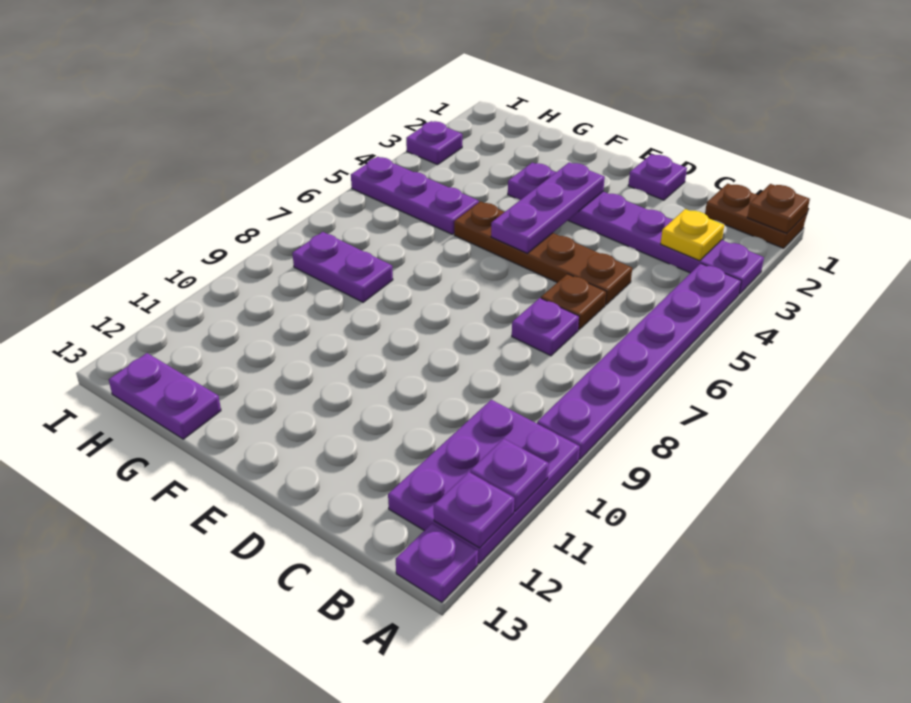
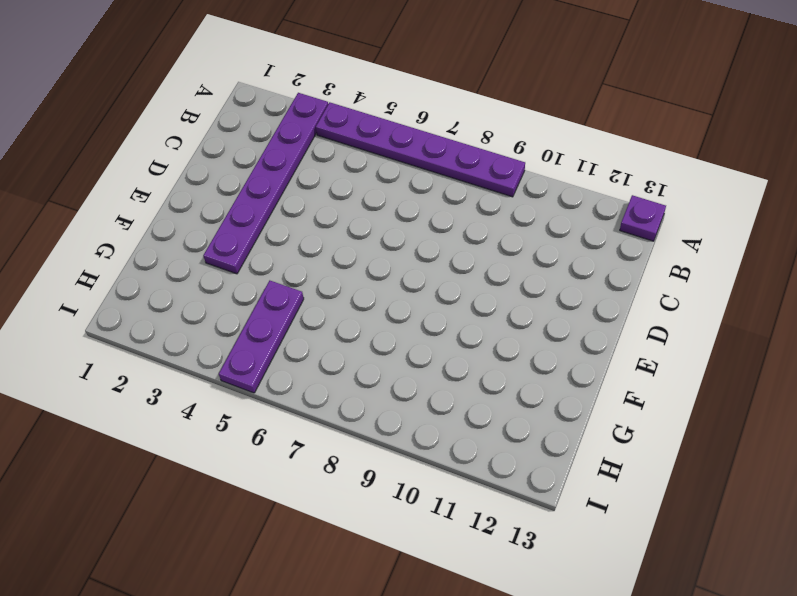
none -> brown plate A1:B1 level 1
none -> purple plate A10:B12 level 1
none -> brown plate C5:F5 level 1

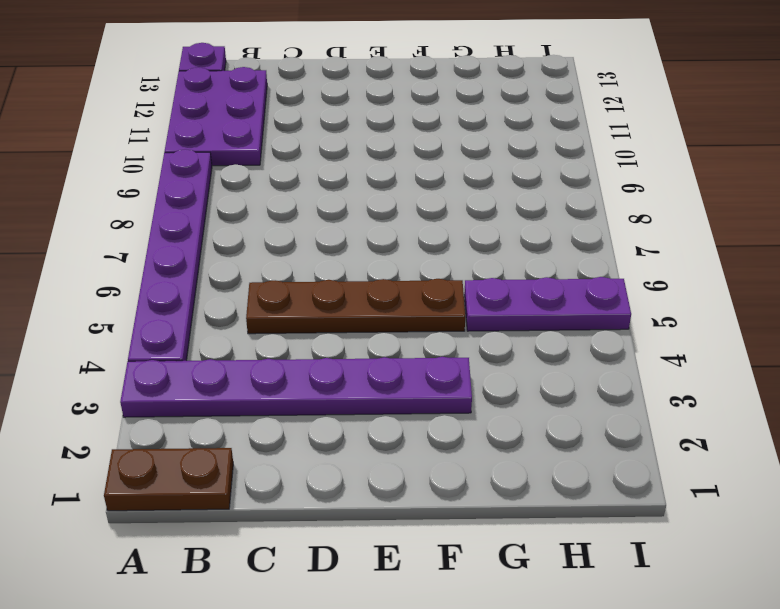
none -> brown plate C6 level 1
none -> purple plate C7 level 1
none -> purple plate D1 level 1

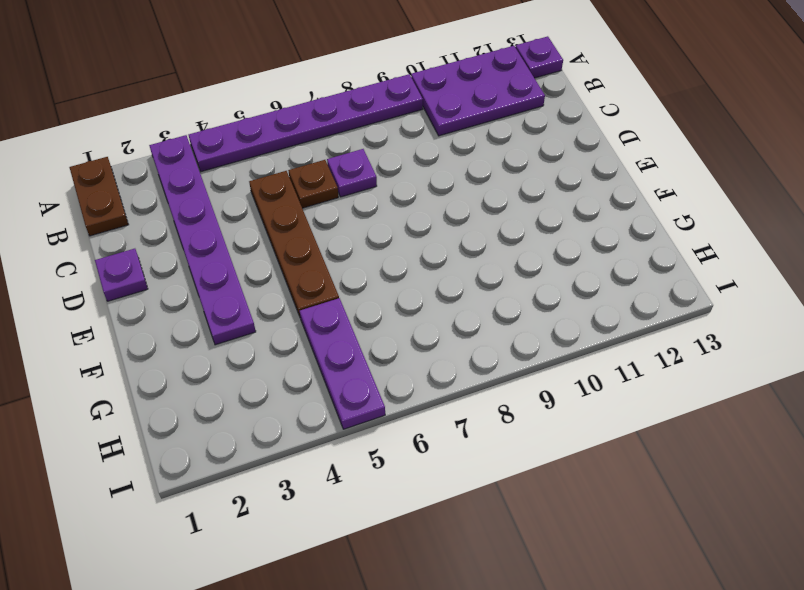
none -> purple plate G8:H8 level 1
none -> purple plate G13:H13 level 1
none -> purple plate I3 level 1

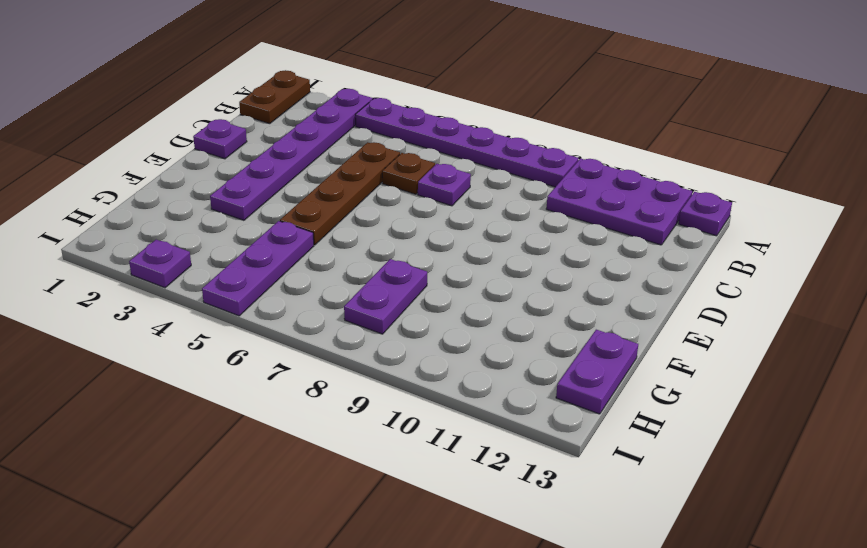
none -> brown plate A1 level 2
none -> purple plate A11 level 2
none -> purple plate A12 level 2

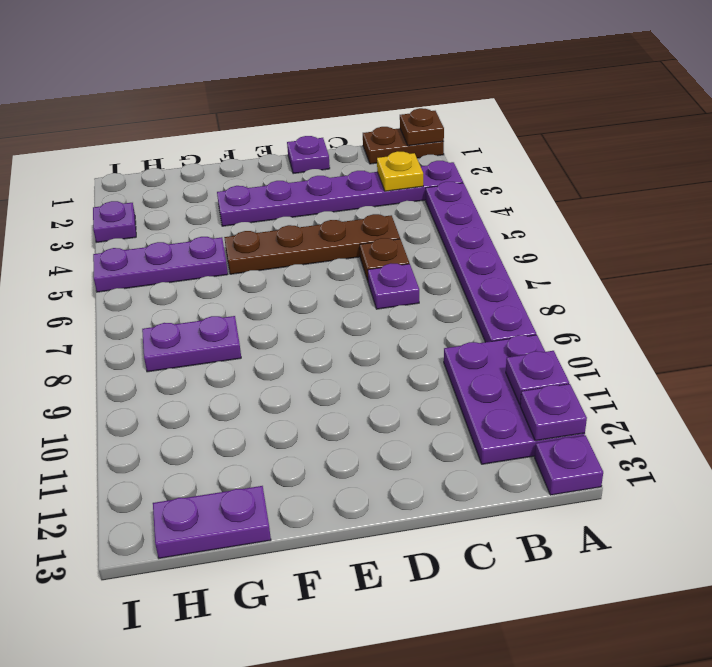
none -> purple plate E3:E5 level 2

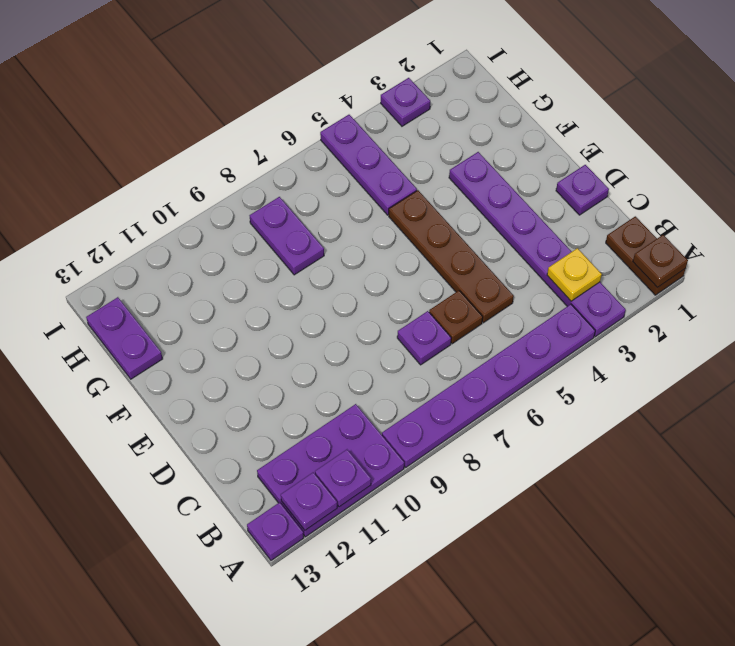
none -> purple plate E3:E5 level 2

